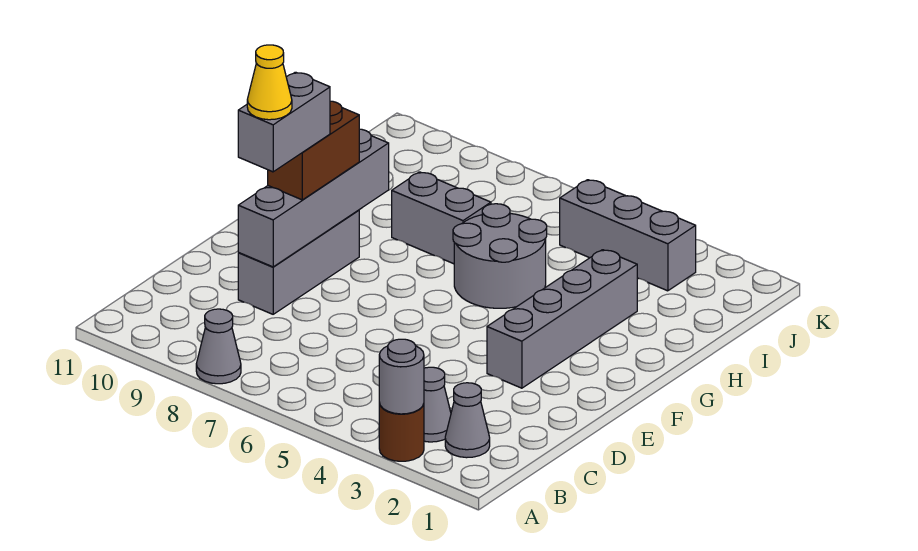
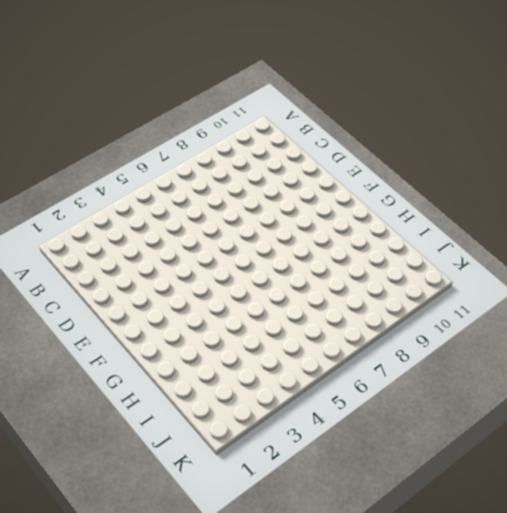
none -> brown round brick A3 level 1
none -> grey cone A8 level 1
none -> grey cone B2 level 1

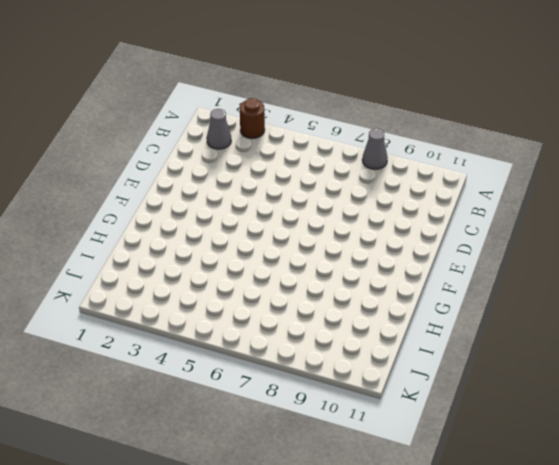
none -> grey cone B3 level 1
none -> grey brick D9:F9 level 1
none -> grey brick E3:H3 level 1

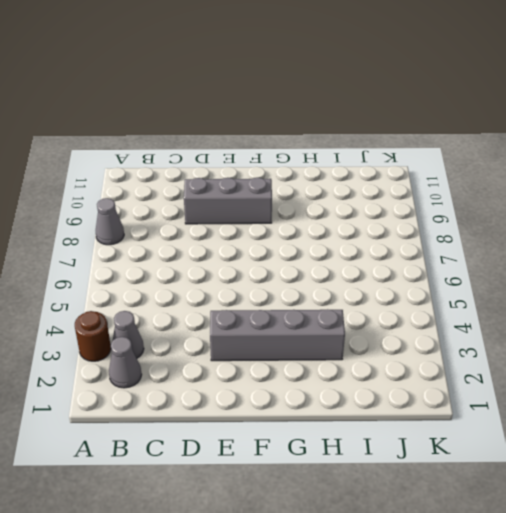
none -> grey round brick G5:H6 level 1
none -> grey brick H7:H8 level 1
none -> grey brick J3:J5 level 1

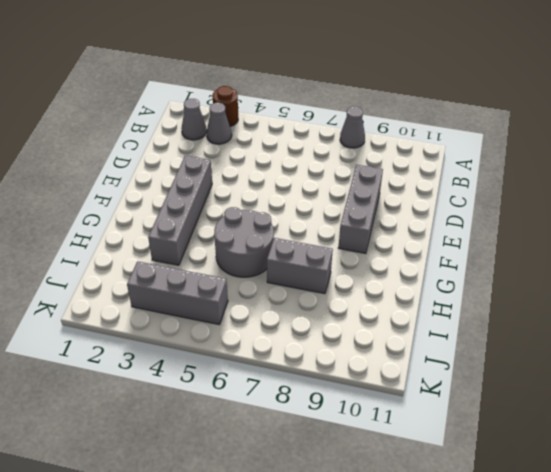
none -> grey round brick A3 level 2
none -> grey brick D9:G9 level 2
none -> brown brick E9:F9 level 3

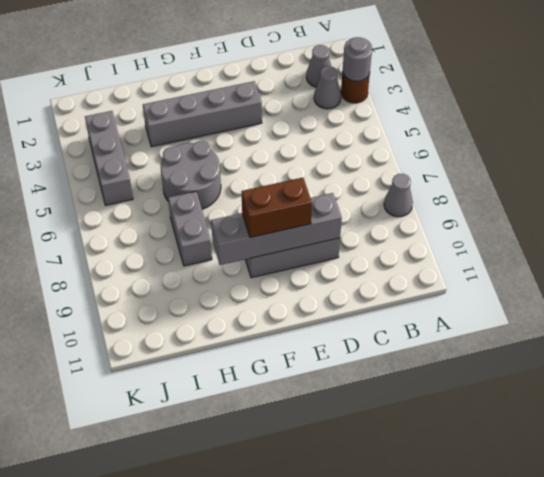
none -> grey brick D9:E9 level 4
none -> yellow cone D9 level 5

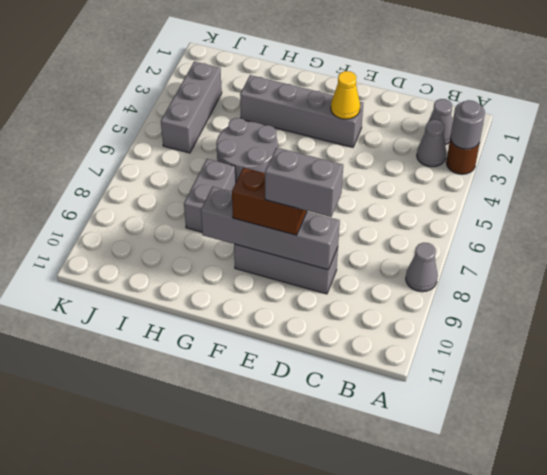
yellow cone E3 level 2 -> yellow cone D9 level 5

